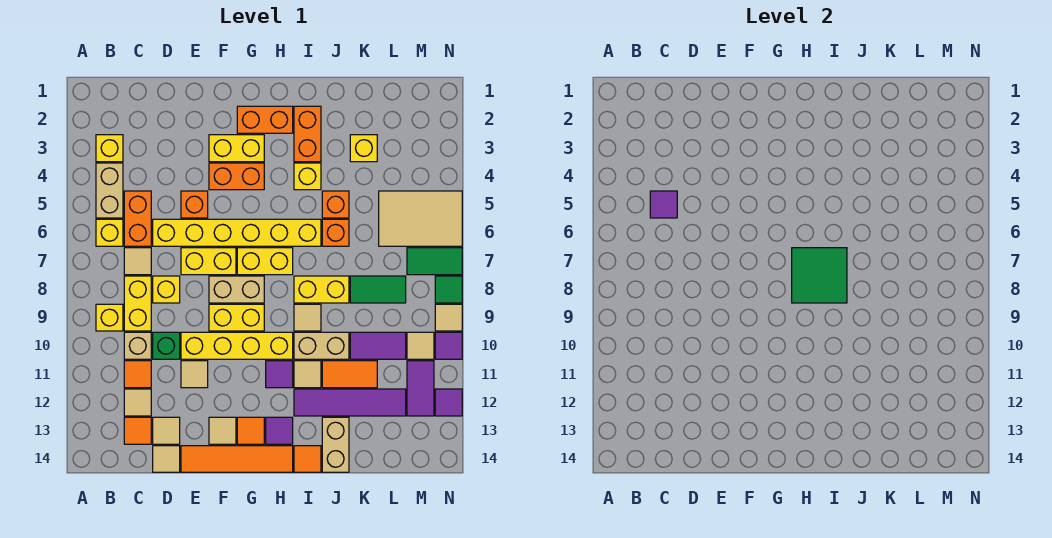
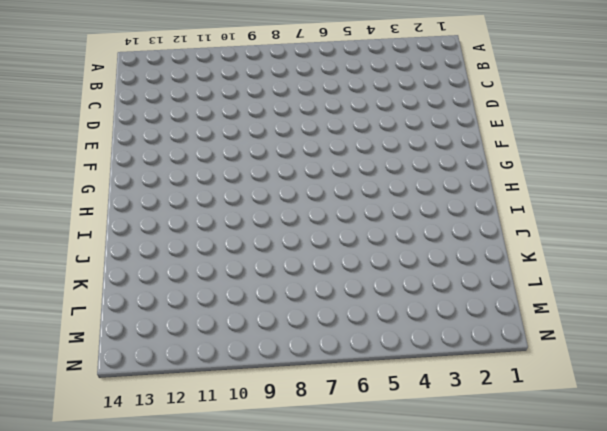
none -> yellow brick B3 level 1
none -> tan brick B4:B5 level 1
none -> yellow brick B6 level 1
none -> yellow brick B9 level 1

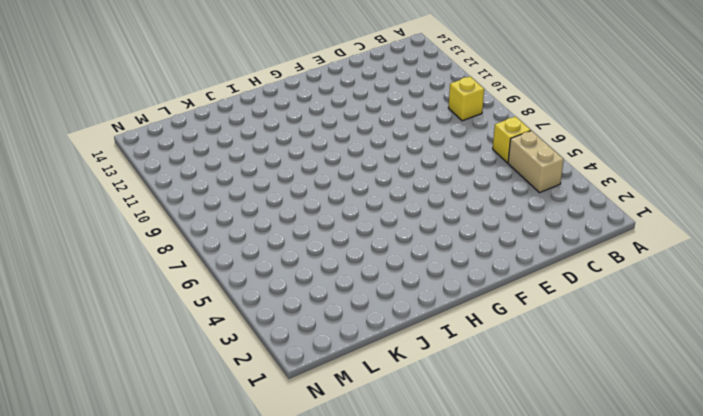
none -> yellow brick B3 level 1
none -> orange brick C5:C6 level 1
none -> tan tile C7 level 1
none -> yellow brick C8:C9 level 1

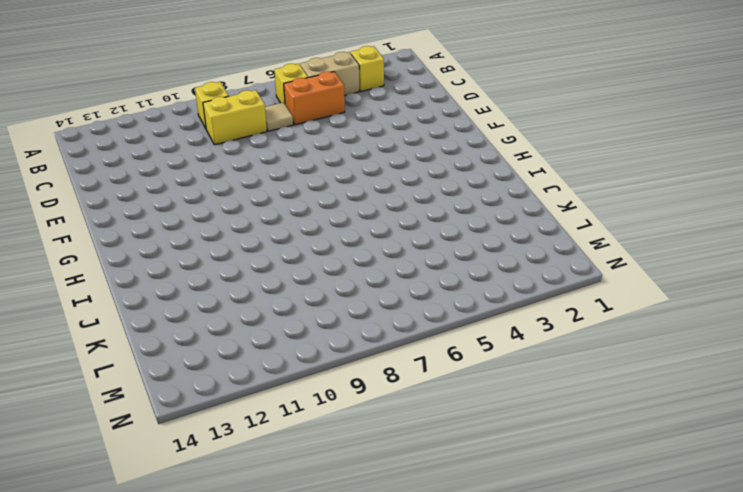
none -> tan brick C10 level 1
none -> orange tile C11 level 1
none -> tan tile C12 level 1
none -> orange tile C13 level 1

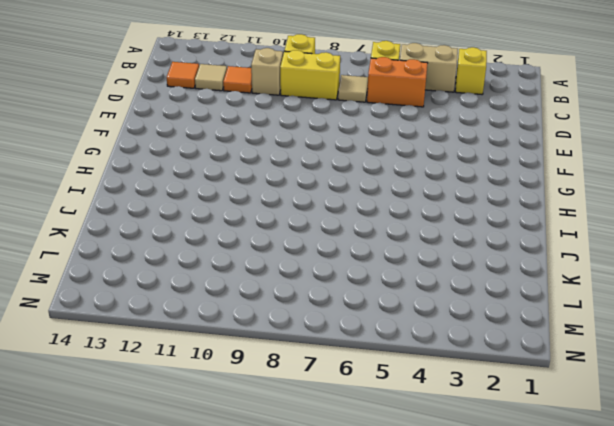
none -> yellow brick D6:I6 level 1
none -> yellow brick D8 level 1
none -> green brick D10 level 1
none -> tan tile D13 level 1

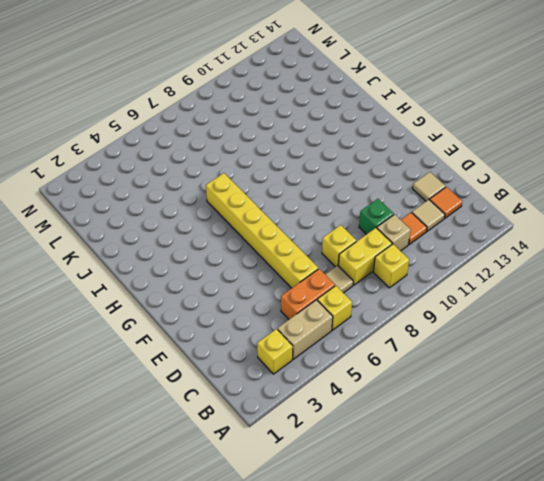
none -> tan tile D14 level 1
none -> orange brick E5 level 1
none -> yellow brick E7:F7 level 1
none -> yellow brick E10:H10 level 1

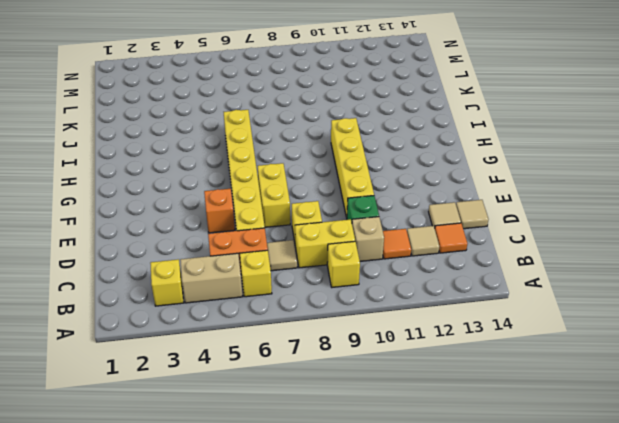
none -> tan tile E11 level 1
none -> orange tile E14:H14 level 1
none -> yellow brick F3:G3 level 1
none -> orange brick F4:G4 level 1

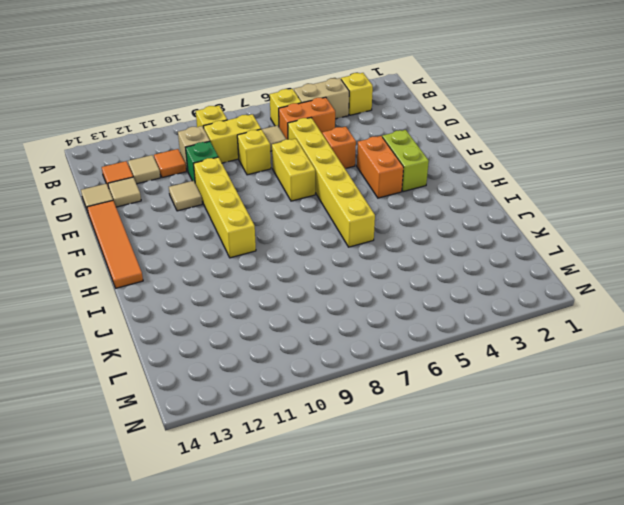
lime brick F3:G3 level 1 -> yellow brick F3:G3 level 1
none -> tan brick F8:G8 level 1
none -> yellow brick F9:G9 level 1
none -> tan tile F13 level 1
none -> orange brick G2:H2 level 1

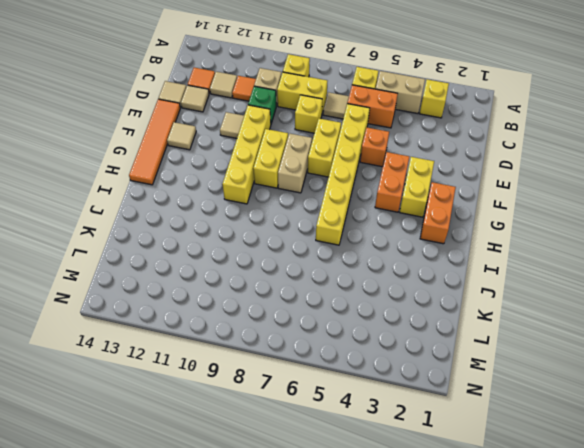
none -> yellow brick G7:H7 level 1
none -> orange tile G13 level 1
none -> purple tile H11 level 1
none -> purple tile H13 level 1

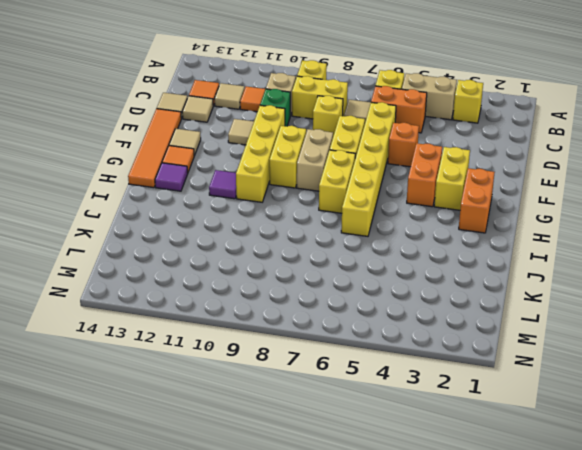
none -> orange brick I2:I3 level 1
none -> yellow brick I4 level 1
none -> yellow brick I8:J8 level 1
none -> tan tile I9 level 1

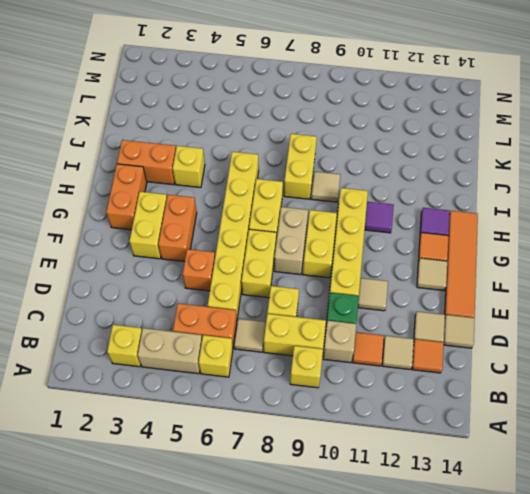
none -> tan brick I10:J10 level 1
none -> tan tile I11 level 1
none -> purple tile I12:L12 level 1
none -> orange tile I14 level 1

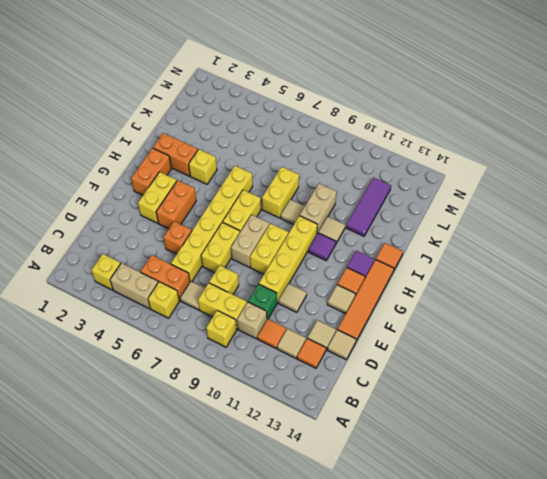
purple tile J12:L12 level 1 -> purple tile I12:L12 level 1
none -> orange brick J5 level 1
none -> orange brick J6 level 1
none -> orange tile J11:K11 level 1
none -> tan brick J13:J14 level 1

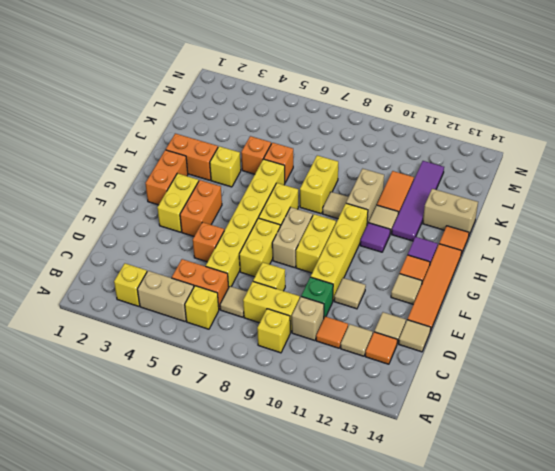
none -> yellow brick K3 level 1
none -> green tile K8:L8 level 1
none -> purple tile K10:L10 level 1
none -> tan tile L5:N6 level 1

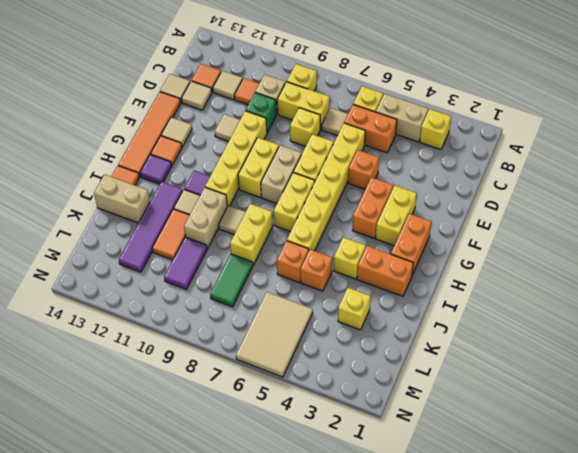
none -> green tile M7:N7 level 1
none -> tan tile M10 level 1
none -> purple tile M11:M12 level 1
none -> green tile N8 level 1

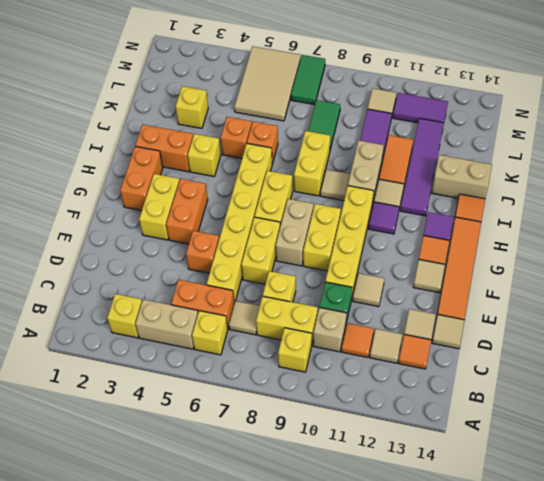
none -> green tile N8 level 1
none -> tan tile N9 level 1
none -> purple tile N10 level 1
none -> purple tile N12 level 1

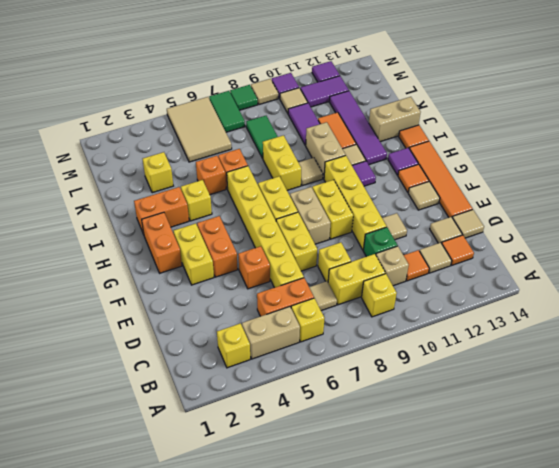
none -> purple tile C5 level 2
none -> green tile H7:I8 level 2

